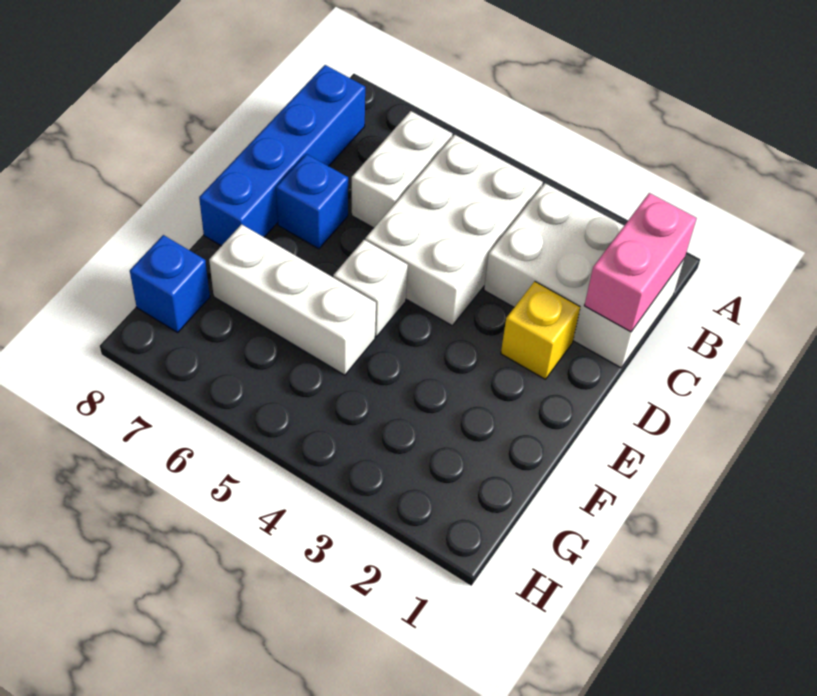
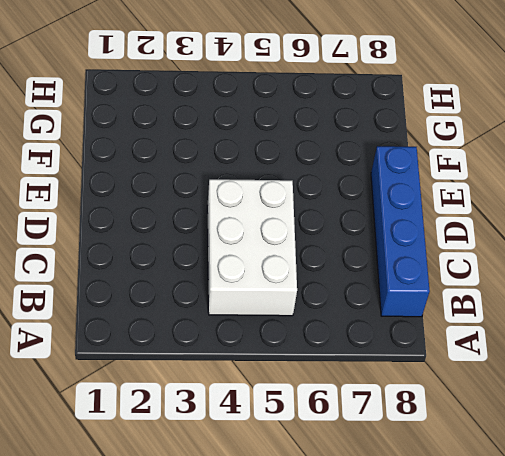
none -> white brick B1:C3 level 1
none -> white brick B6:C6 level 1

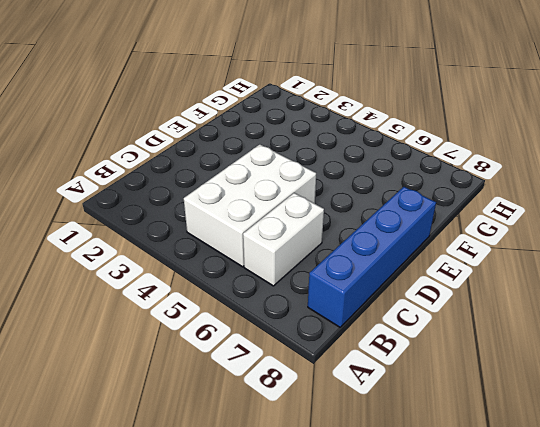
none -> white brick B1:C3 level 1
none -> yellow brick D2 level 1

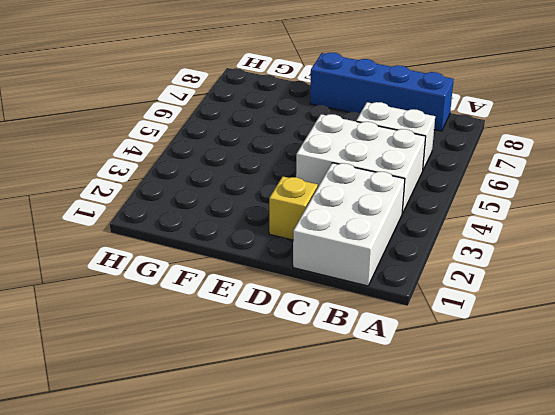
none -> blue brick D7 level 1
none -> white brick E5 level 1

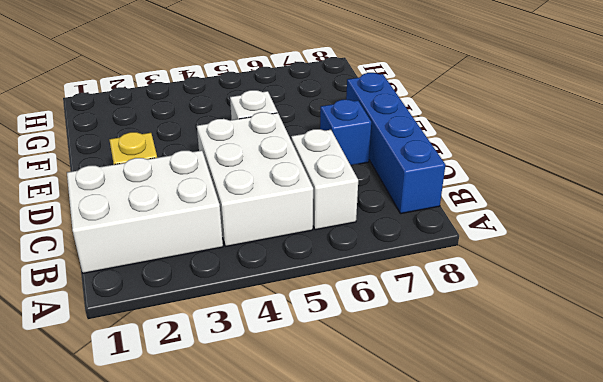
none -> white brick F5:F7 level 1
none -> blue brick G8 level 1

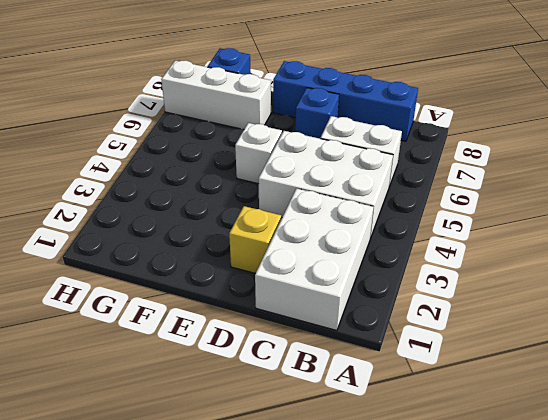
white brick F7:H7 level 1 -> white brick F5:F7 level 1
none -> pink brick B1:C1 level 2

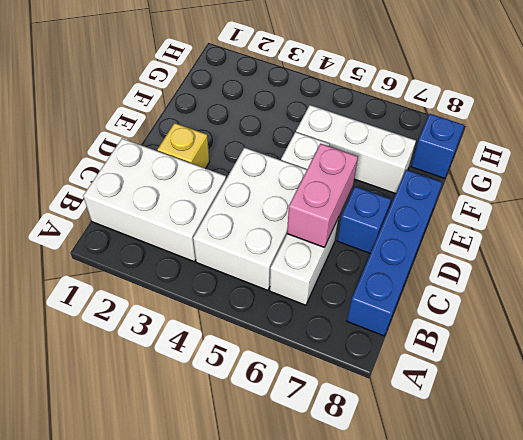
pink brick C6:D6 level 2 -> pink brick B1:C1 level 2

